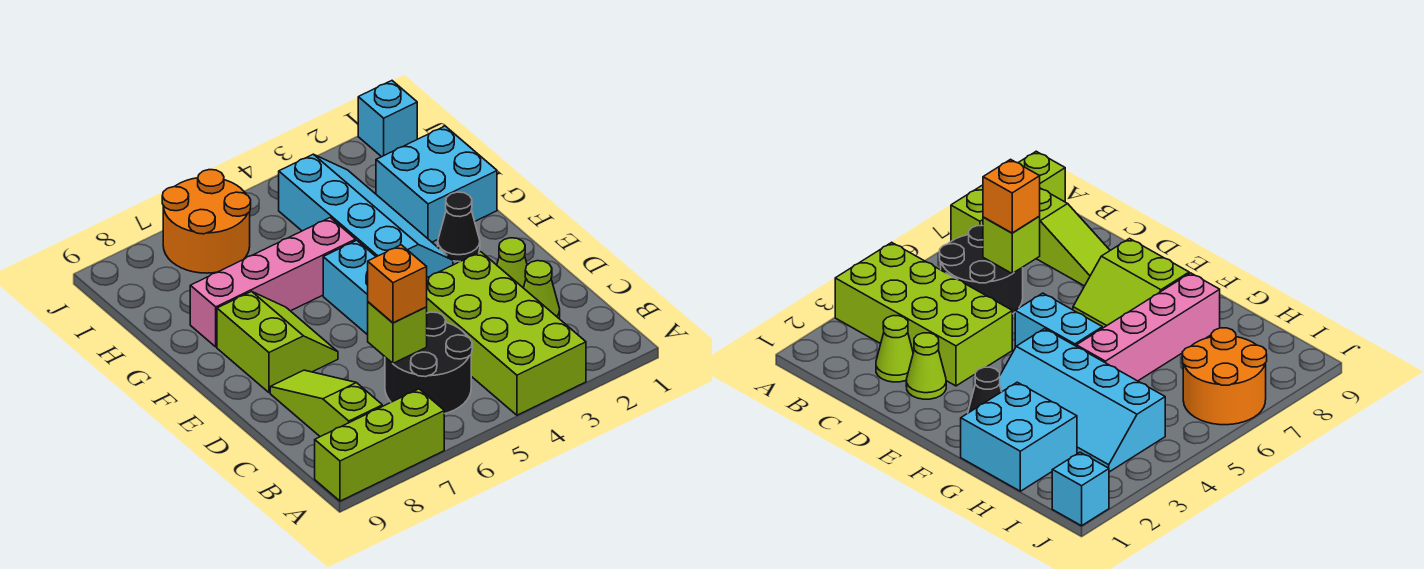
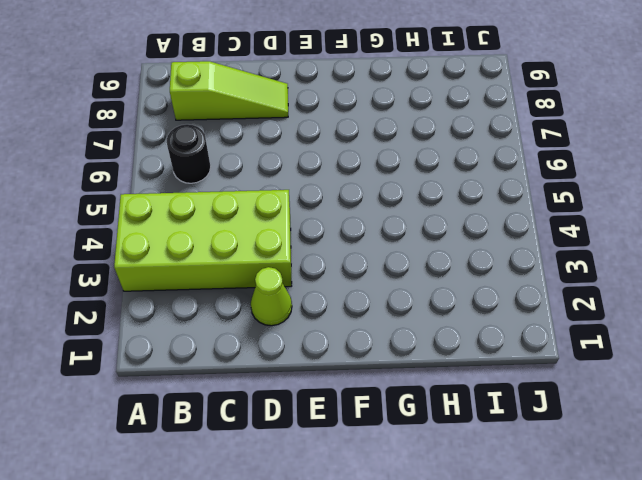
black round brick B6 level 1 -> black round brick B5:C6 level 1
none -> lime brick A7:A9 level 1
none -> lime cone C2 level 1
none -> cyan brick E5:F5 level 1

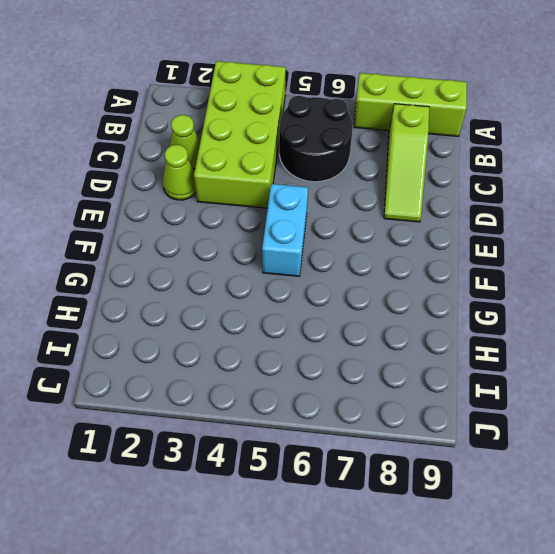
none -> lime slope E7:F8 level 1 top 8
none -> black cone F2 level 1
none -> cyan slope F3:I4 level 1 top 4

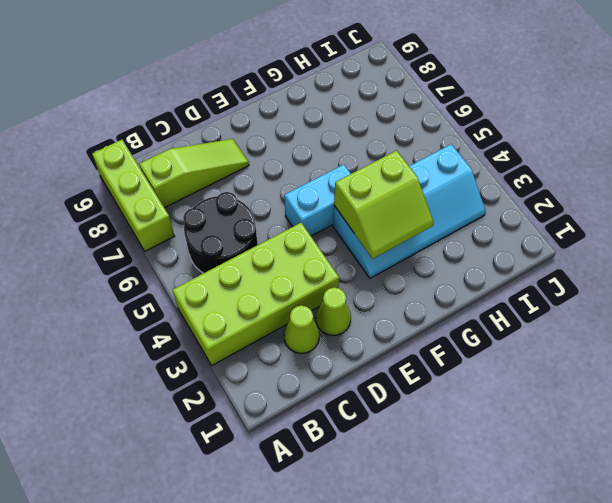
lime slope F3:G4 level 2 top 4 -> lime slope E7:F8 level 1 top 8
none -> black cone F2 level 1
none -> cyan brick G1:H2 level 1
none -> pink brick G5:G8 level 1

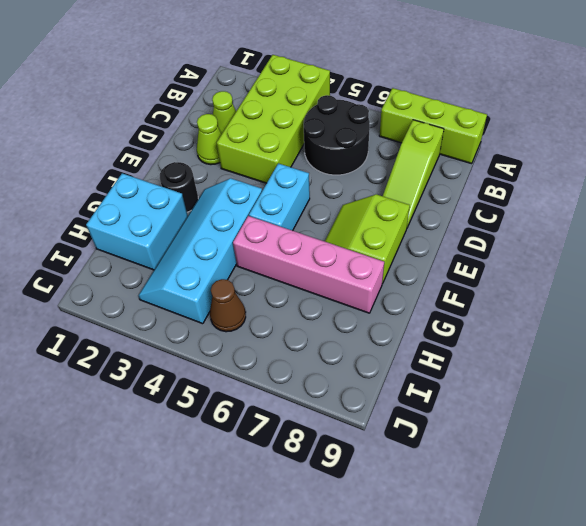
black round brick F2 level 1 -> black cone F2 level 1
brown cone I5 level 1 -> none
none -> orange round brick I6:J7 level 1
none -> cyan brick J1 level 1
none -> lime brick C6 level 2

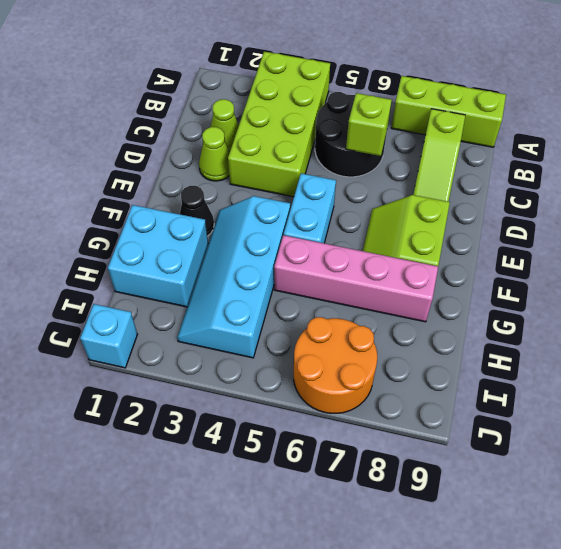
none -> orange brick C6 level 3

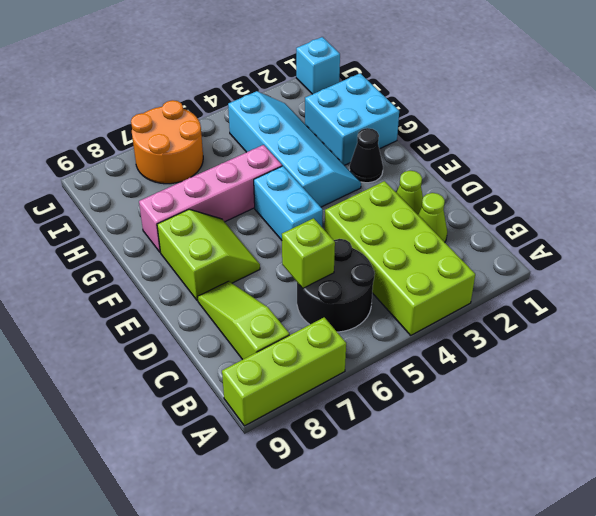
none -> orange brick C6 level 3

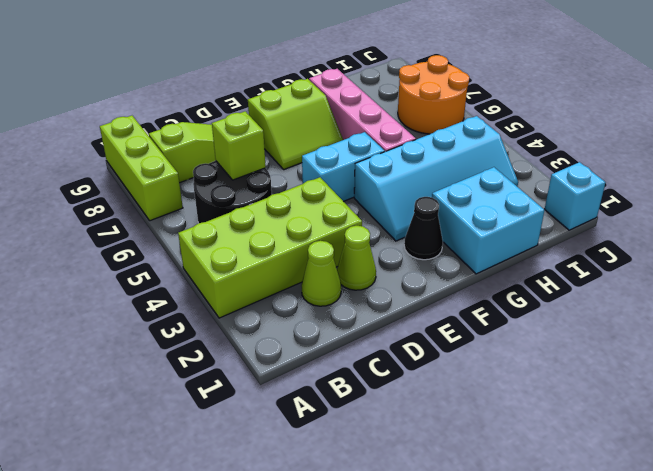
none -> orange brick C6 level 3

